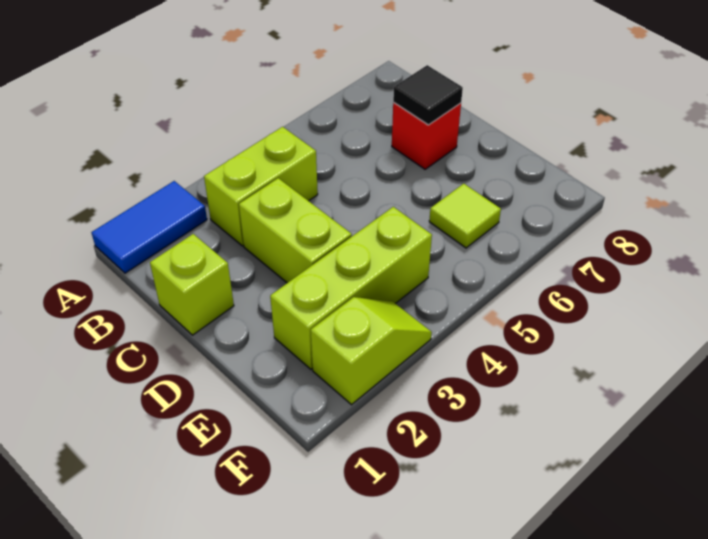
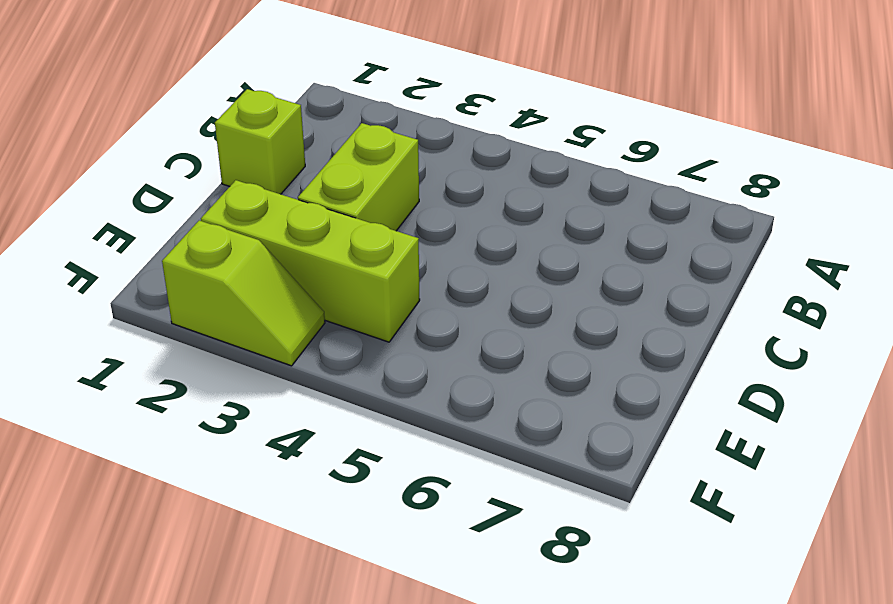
none -> blue tile A1:A2 level 1
none -> lime brick B3:B4 level 1

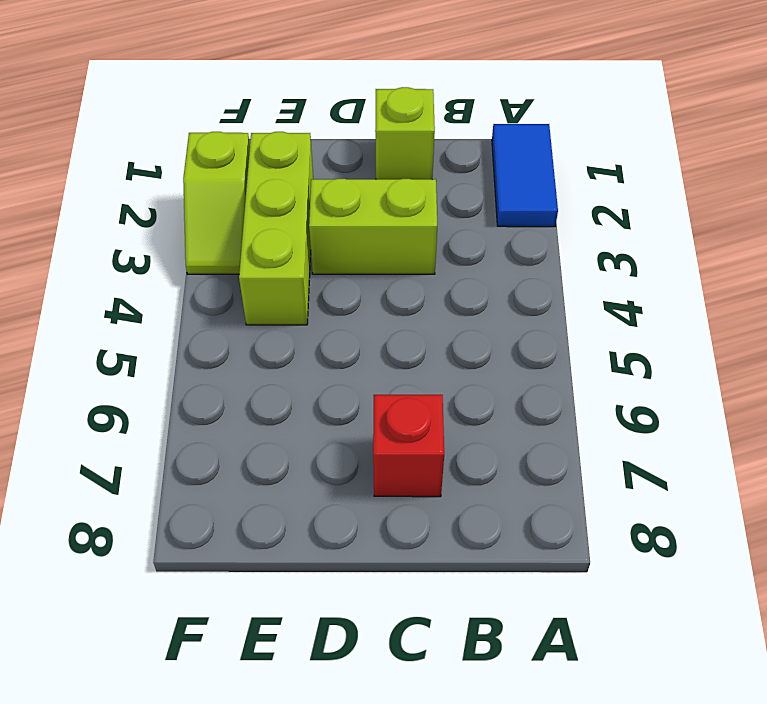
none -> lime brick B3:B4 level 1
none -> lime tile E6 level 1

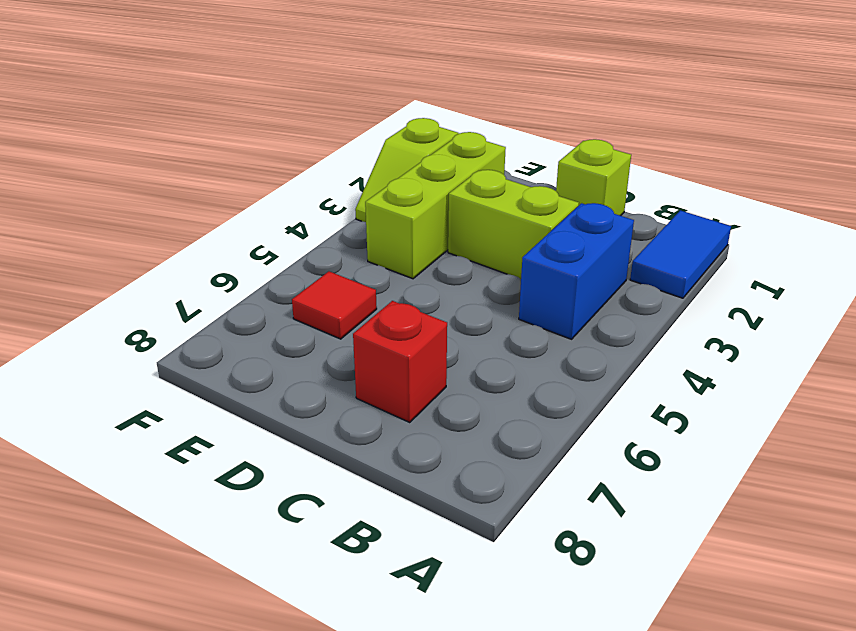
blue brick B3:B4 level 1 -> lime brick B3:B4 level 1
red tile E6 level 1 -> lime tile E6 level 1
none -> black tile C7 level 2

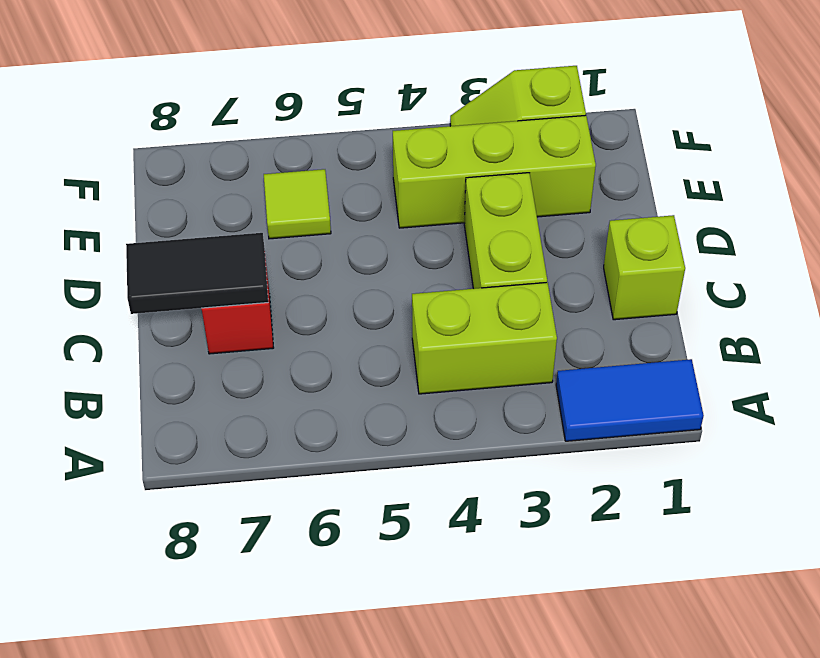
black tile C7:C8 level 2 -> black tile C7 level 2

